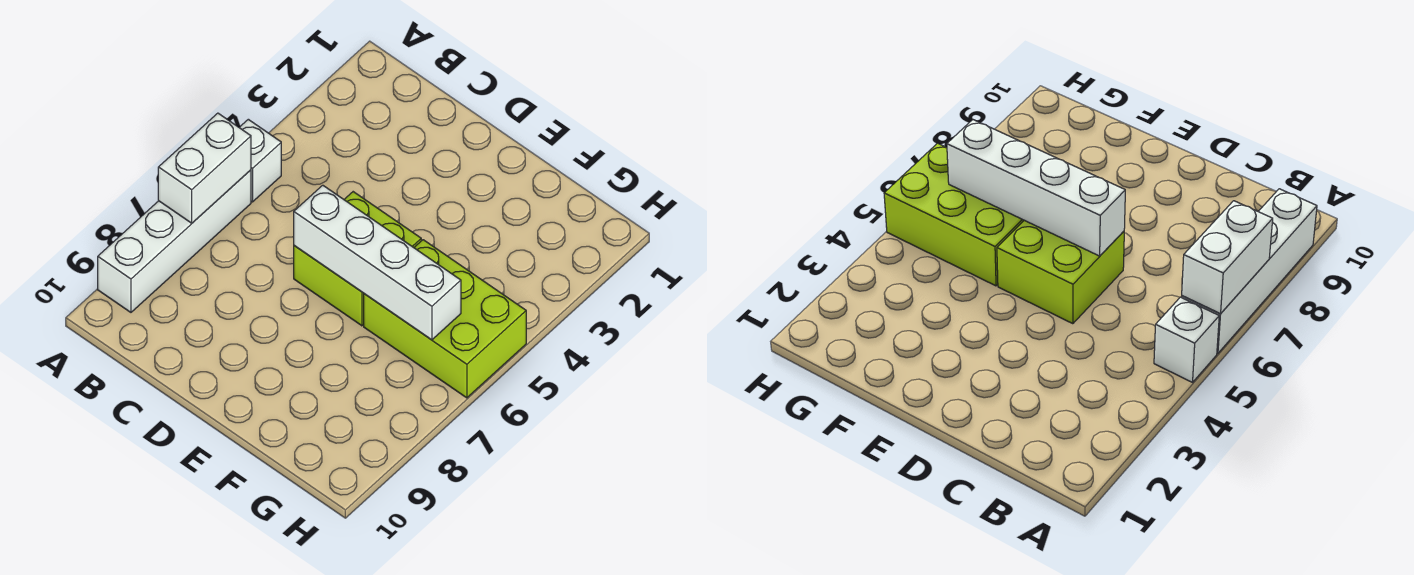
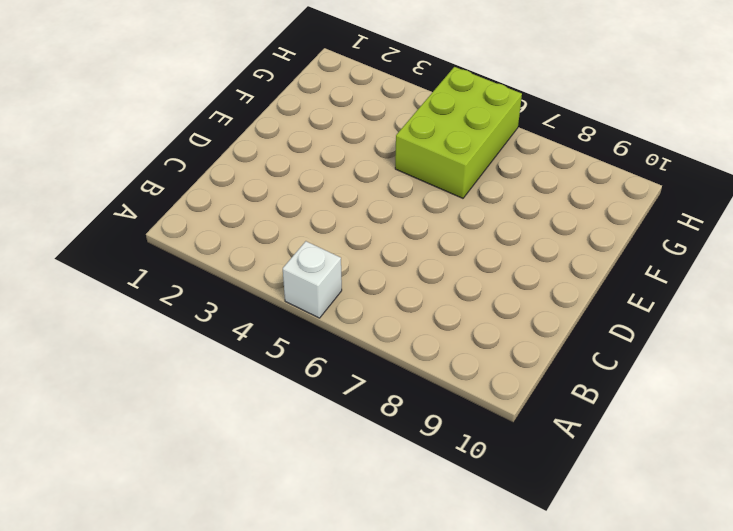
none -> white brick A6:A9 level 1
none -> lime brick D5:E6 level 1

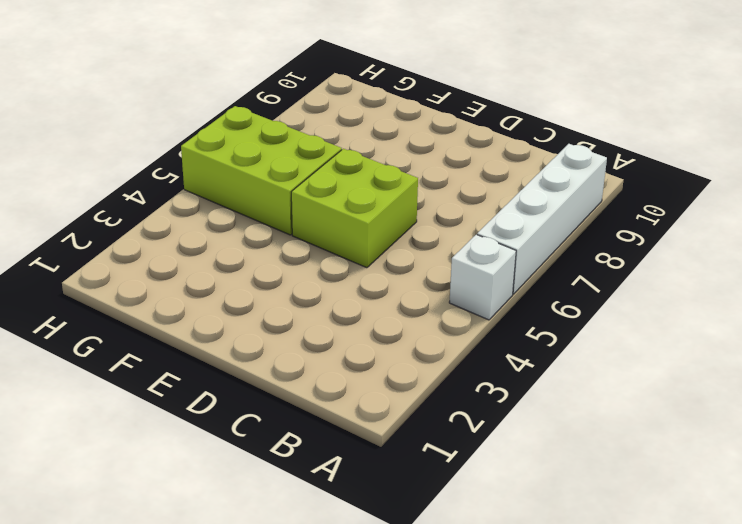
none -> white brick A6:A7 level 2
none -> white brick D6:G6 level 2

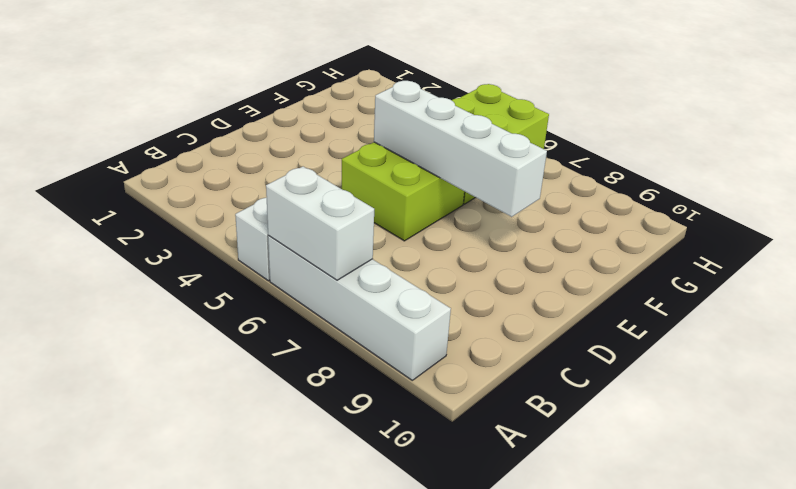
white brick E5:E8 level 2 -> white brick D6:G6 level 2

